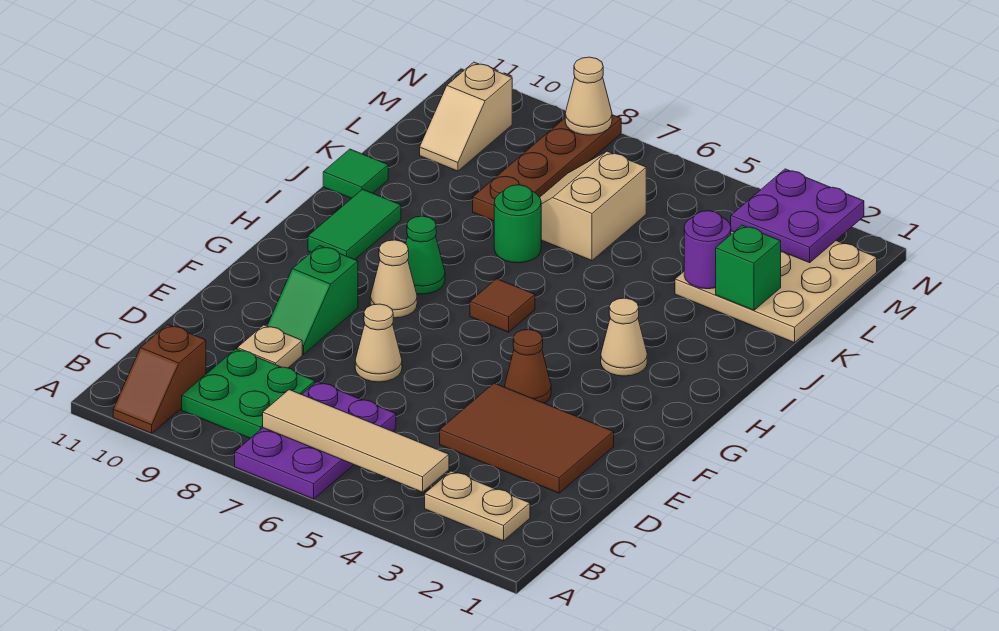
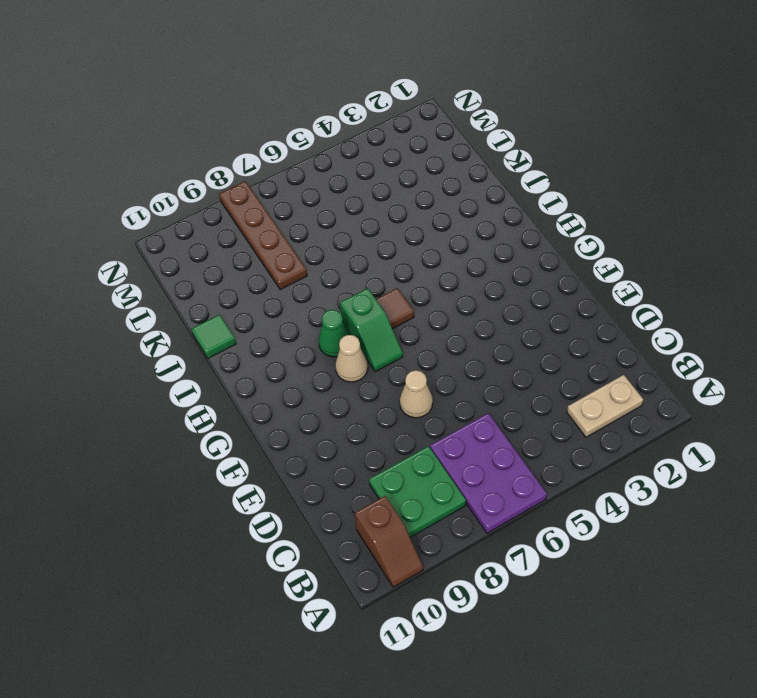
green slope G7:H7 level 1 top H -> green slope E9:F9 level 1 top F
none -> brown tile D2:E4 level 1
none -> tan plate D9 level 1
none -> brown cone F4 level 1

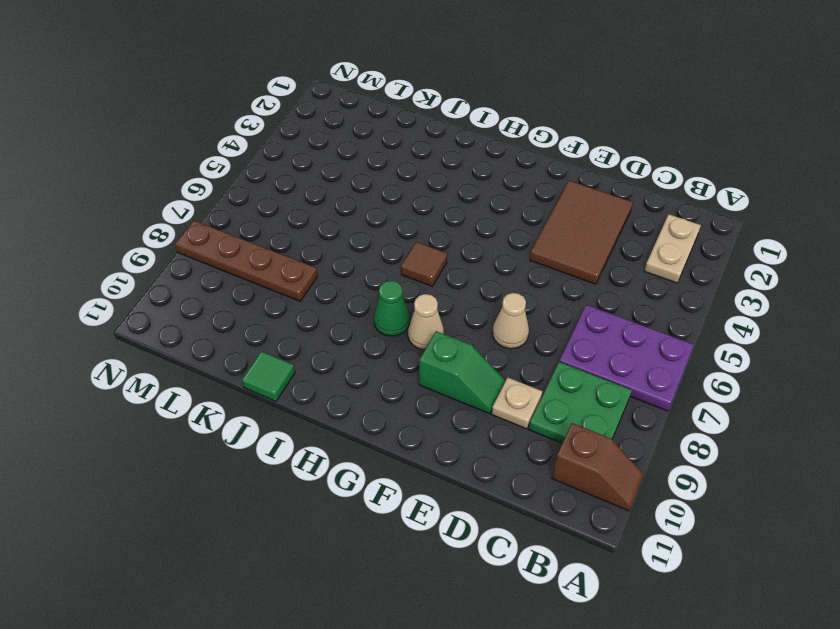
none -> brown cone F4 level 1
none -> tan cone H3 level 1
none -> green tile H10:I10 level 1

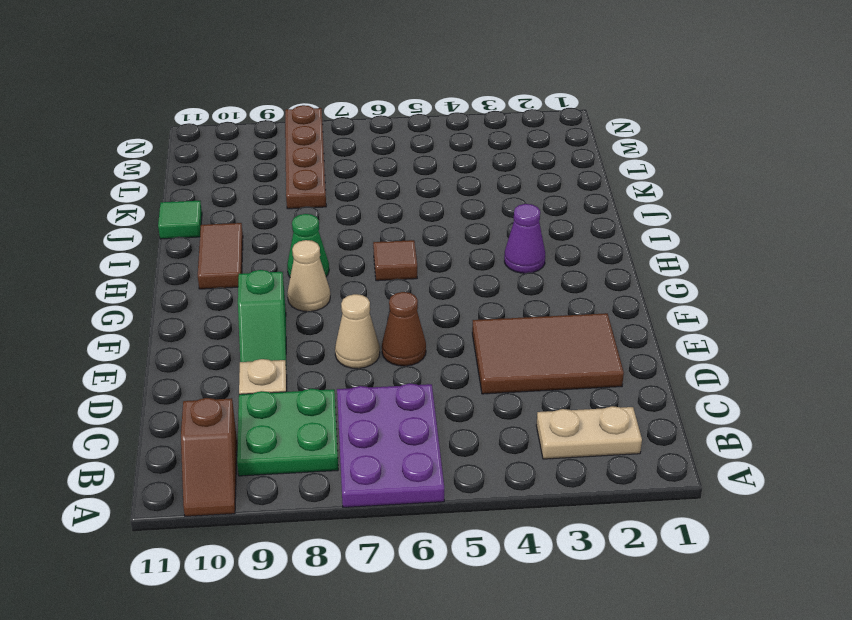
brown cone E6 level 1 -> brown cone F4 level 1
purple cone H3 level 1 -> tan cone H3 level 1
brown tile H10:I10 level 1 -> green tile H10:I10 level 1
none -> green round brick J7 level 1
none -> tan plate K1:M3 level 1
none -> tan slope K6:L7 level 1 top 6

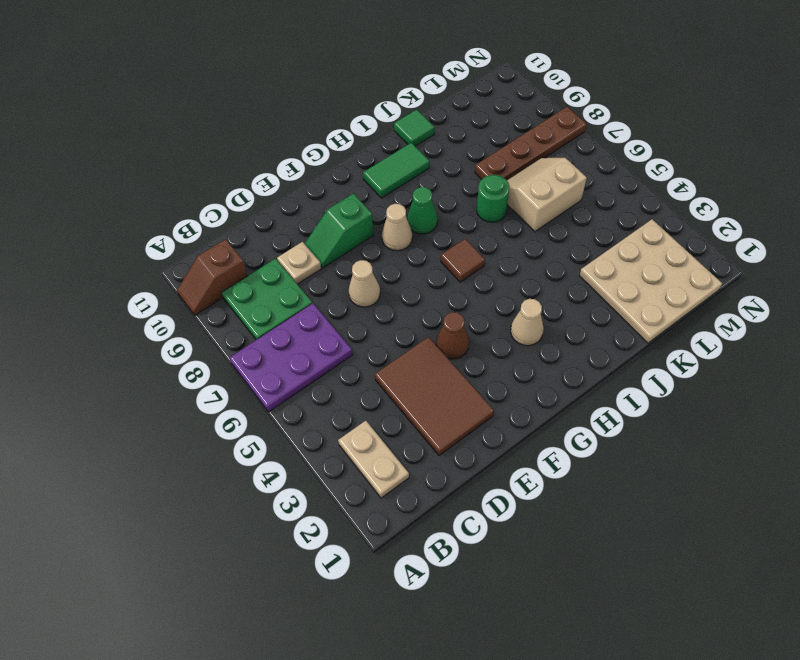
none -> tan slope L10:M10 level 1 top M
none -> tan tile B4:B7 level 2
none -> green brick K2 level 2

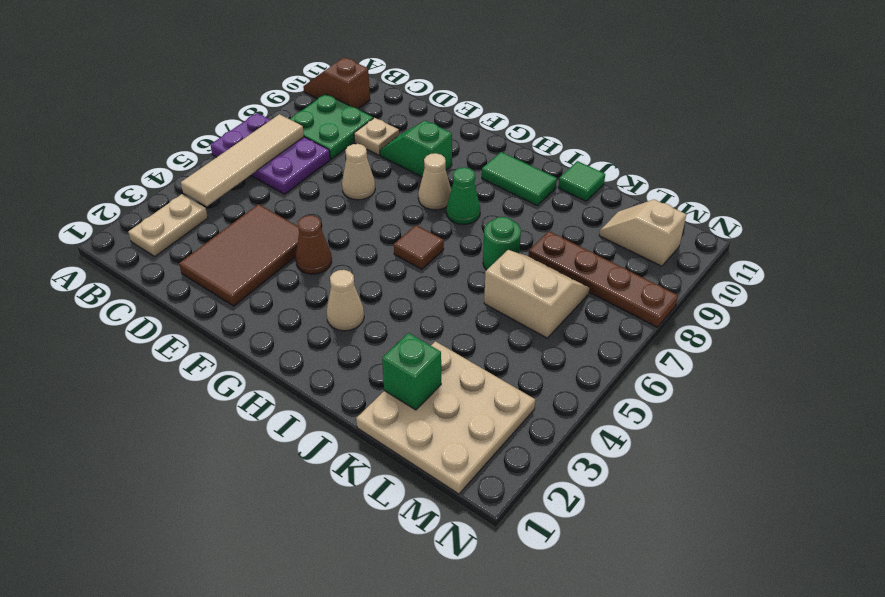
none -> purple round brick K3 level 2
none -> purple plate M2:N3 level 2
none -> tan cone N8 level 2

